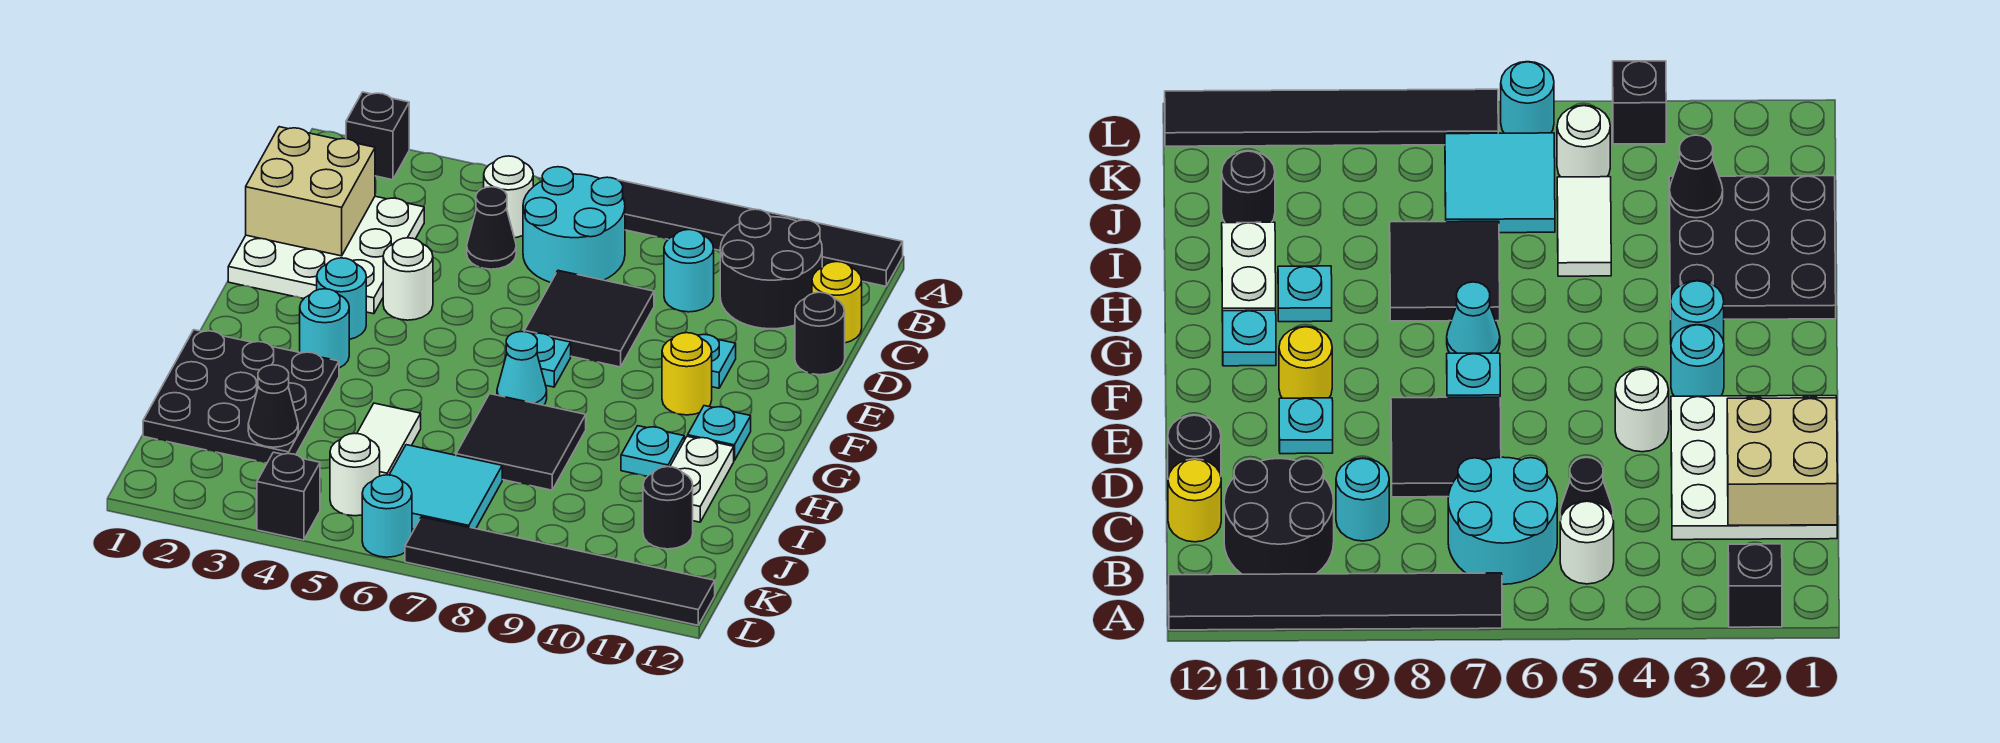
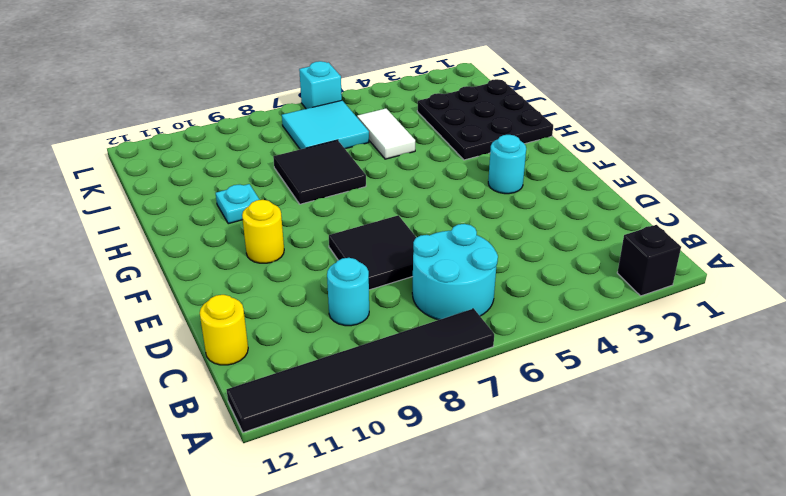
cyan brick L6 level 1 -> cyan round brick L6 level 1
none -> white round brick B5 level 1
none -> black round brick B10:C11 level 1
none -> white plate C1:E3 level 1
none -> black cone C5 level 1

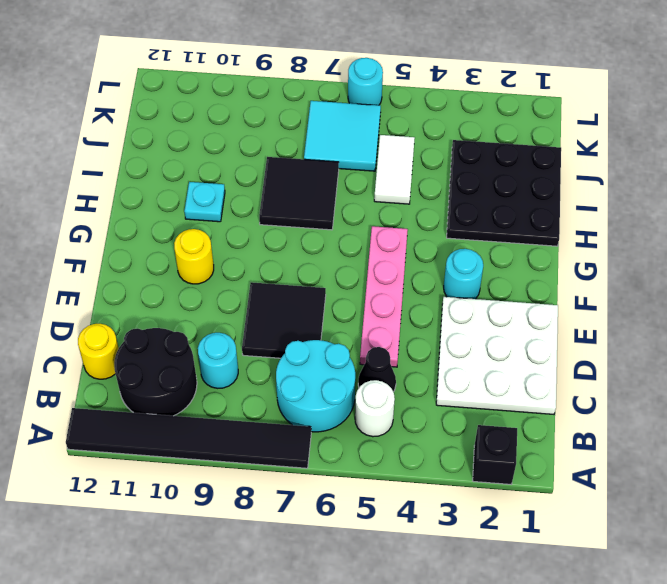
pink plate D5:G5 level 1 -> none
none -> black round brick D12 level 1
none -> white round brick E4 level 1
none -> cyan plate E10 level 1
none -> cyan plate F7 level 1

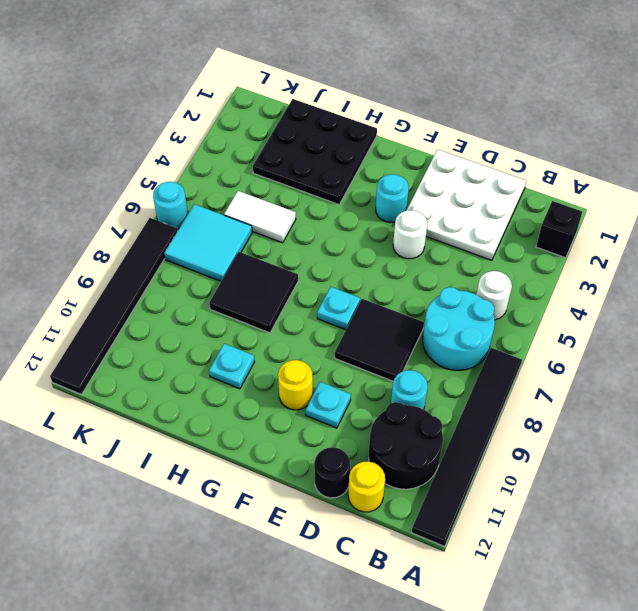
none -> black cone C5 level 1
none -> cyan round brick G3 level 1
none -> cyan cone G7 level 1
none -> cyan plate G11 level 1

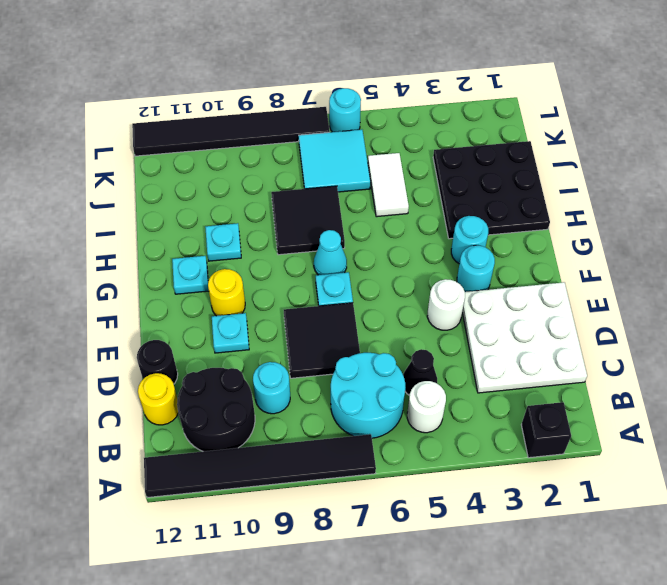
none -> white plate H11:I11 level 1
none -> black round brick J11 level 1
none -> white round brick K5 level 1
none -> black brick L4 level 1

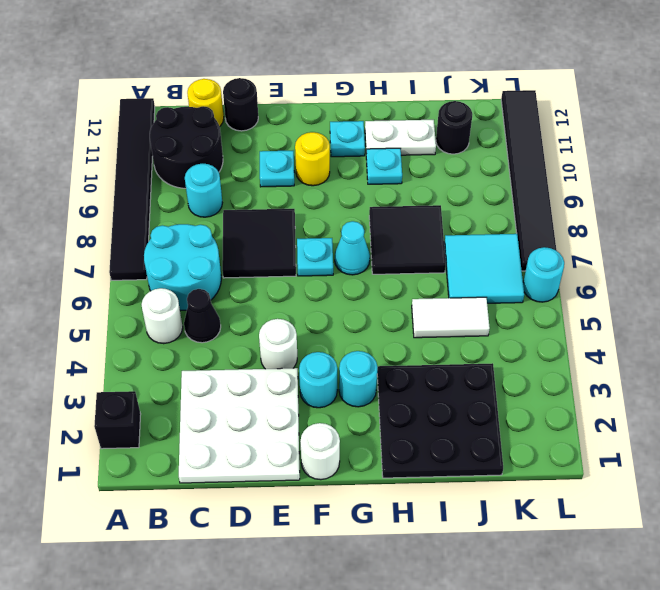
white round brick F1 level 1 -> white round brick K5 level 1
none -> black brick L4 level 1
none -> tan brick C1:D2 level 2
none -> black cone J3 level 2

